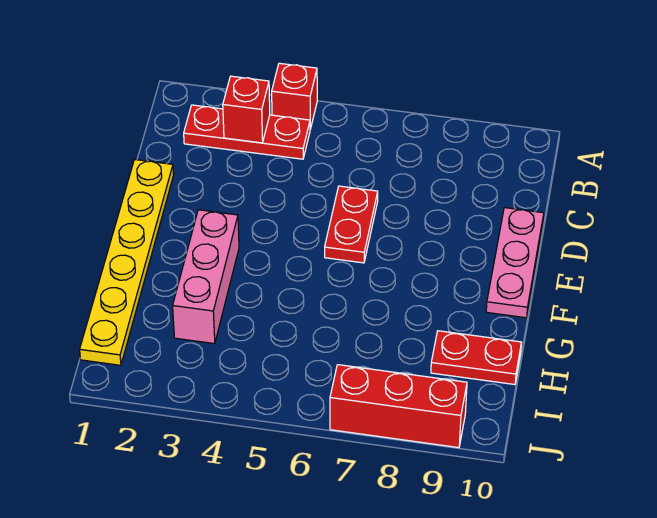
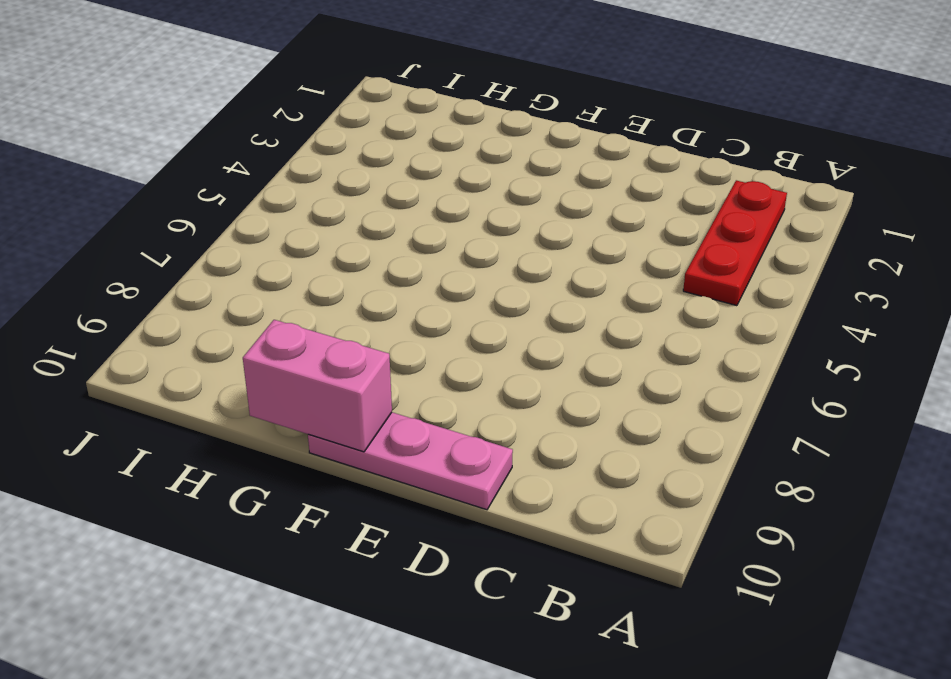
pink brick F10:G10 level 2 -> none
none -> red brick A4 level 1
none -> yellow plate D1:I1 level 1

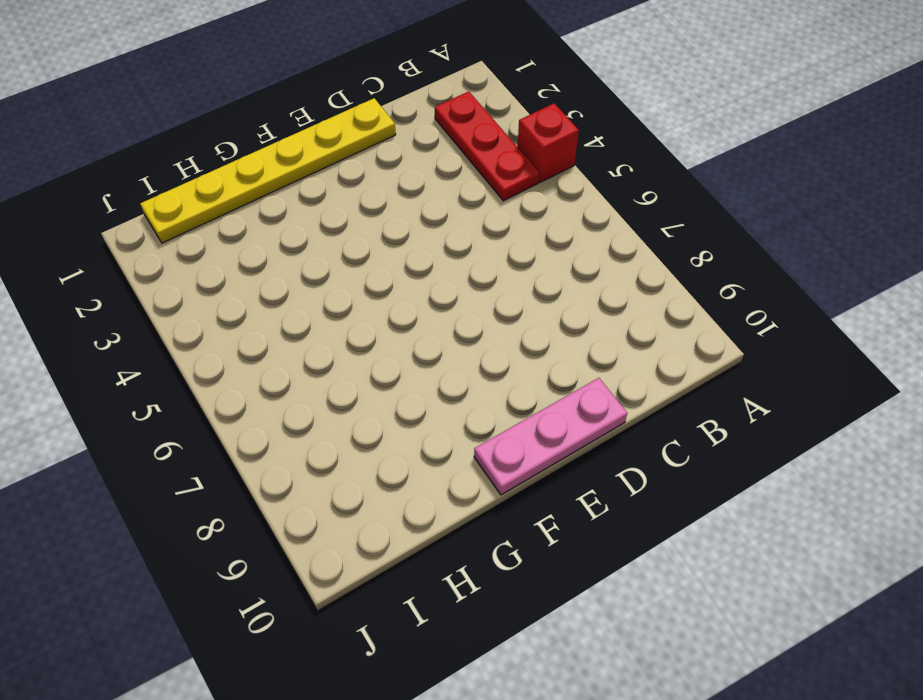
none -> red plate D6:E6 level 1
none -> pink brick F3:H3 level 1

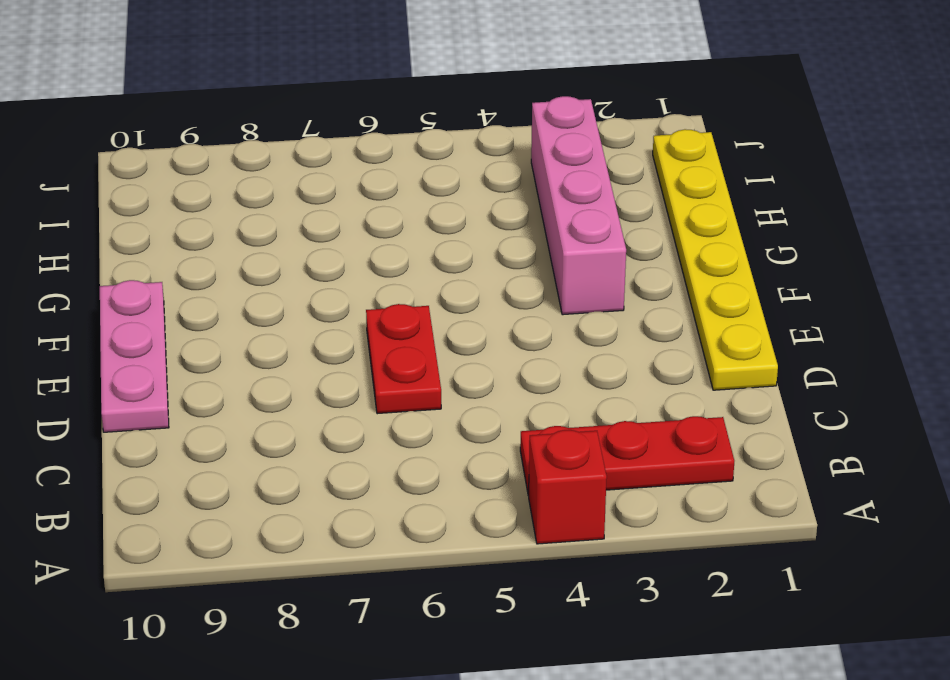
pink brick F3:I3 level 1 -> pink brick F3:H3 level 1
none -> red plate H9:H10 level 1
none -> red brick J7:J9 level 1

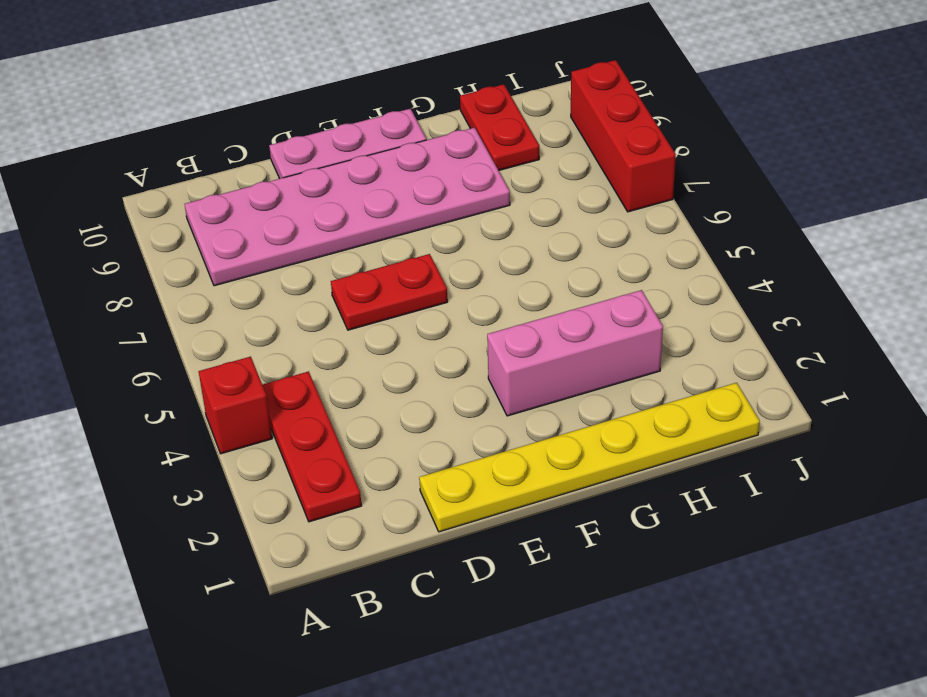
pink plate B8:G9 level 1 -> none
none -> red brick B3 level 2

